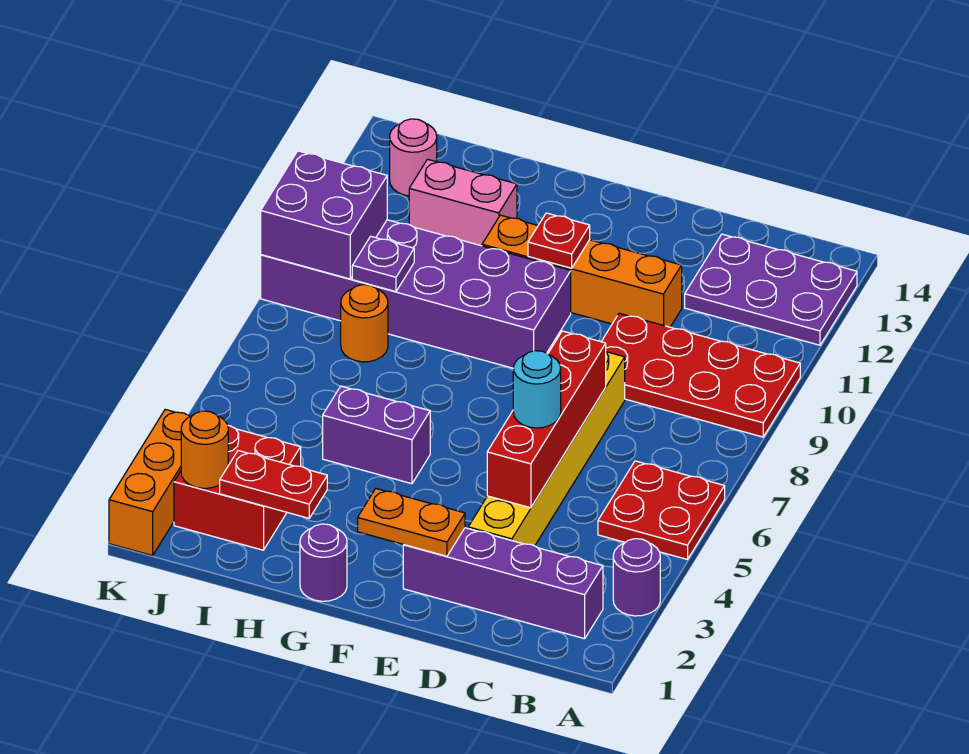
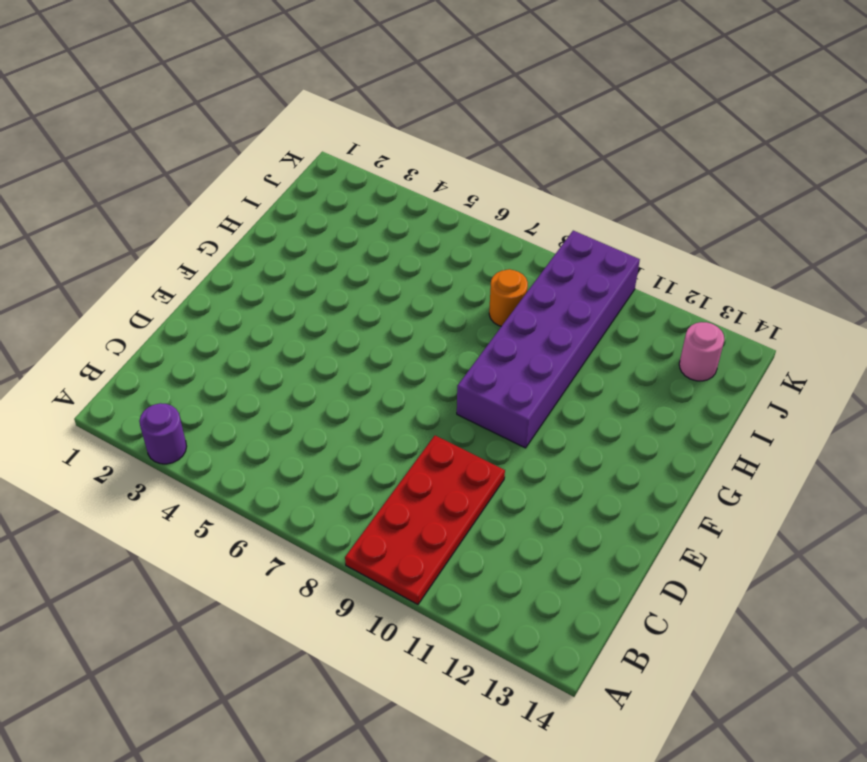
none -> red plate A5:B6 level 1
none -> purple plate A12:C13 level 1
none -> purple brick B2:E2 level 1

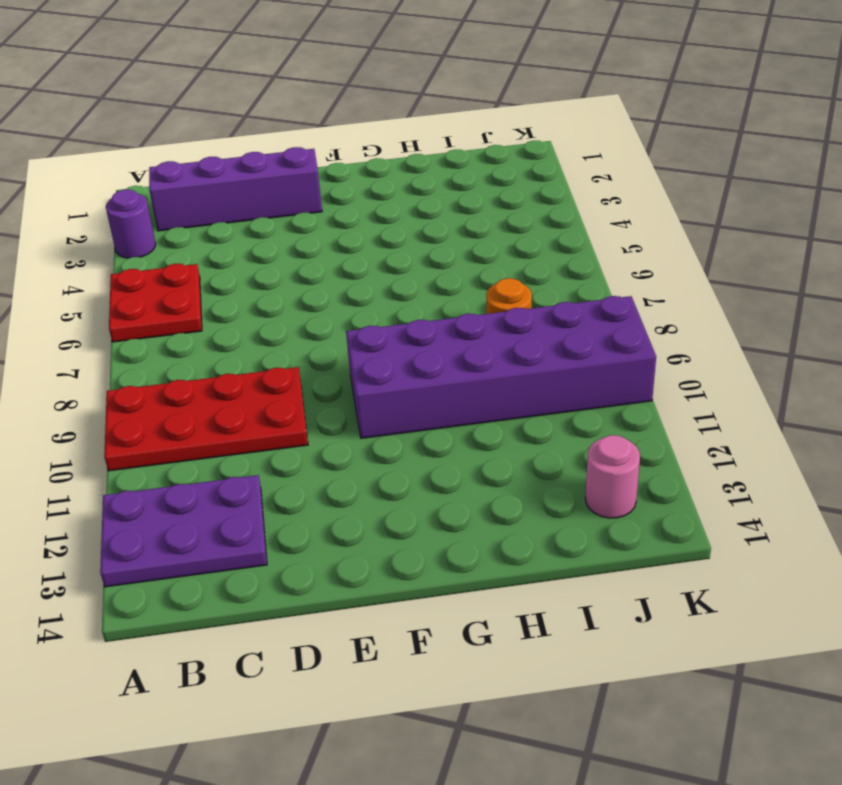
none -> yellow brick D3:D8 level 1
none -> orange brick D11:G11 level 1
none -> purple round brick G1 level 1

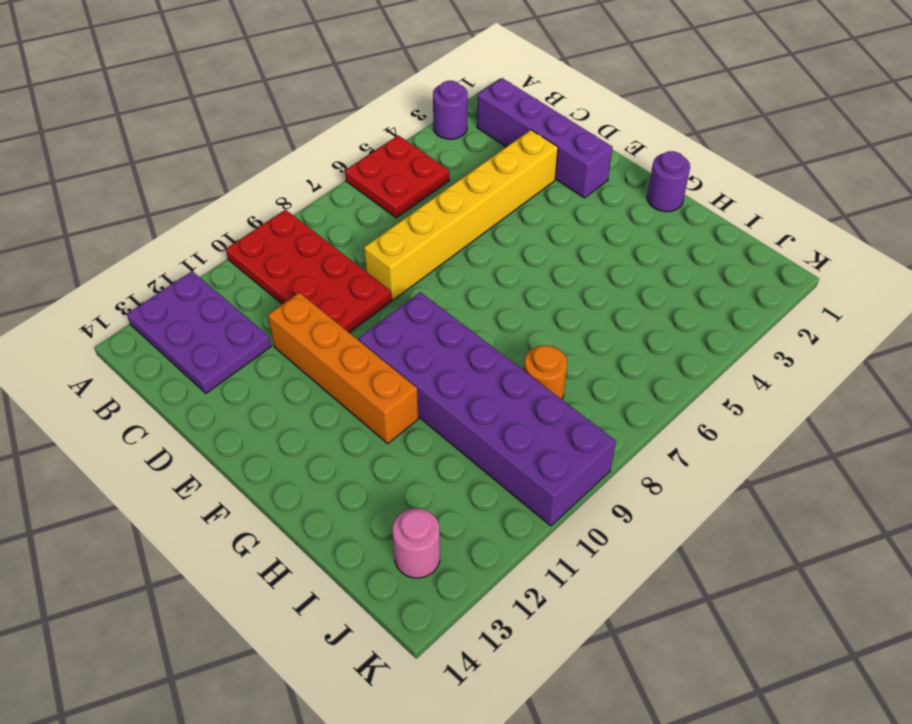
none -> purple brick G5:H5 level 1
none -> pink brick H12:I12 level 1
none -> red brick I2:J3 level 1

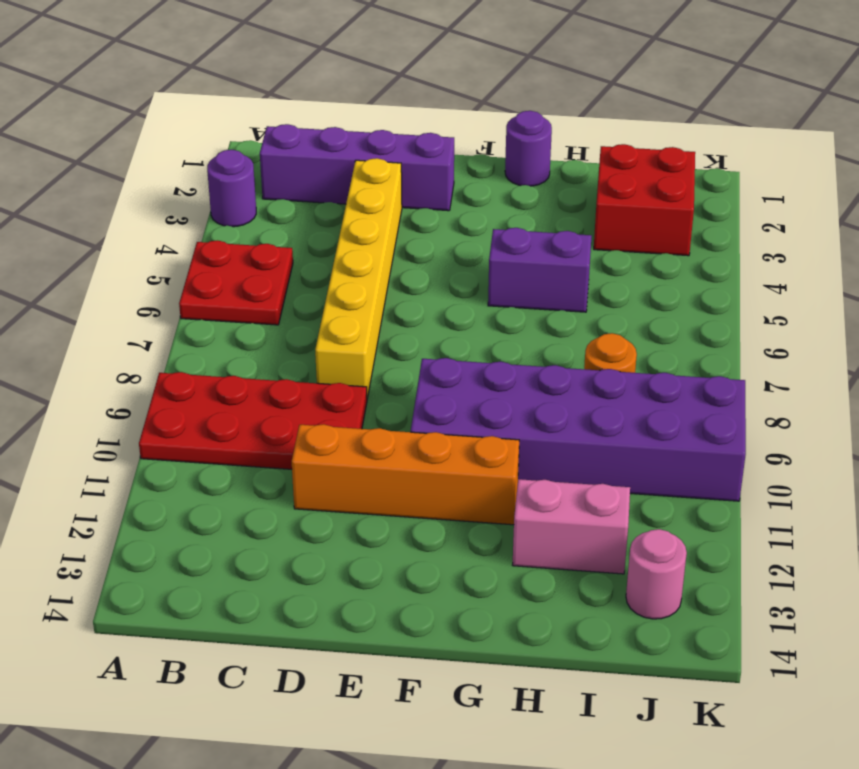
none -> purple plate A12:C13 level 1
none -> orange brick K1:K3 level 1
none -> red brick D4:D7 level 2

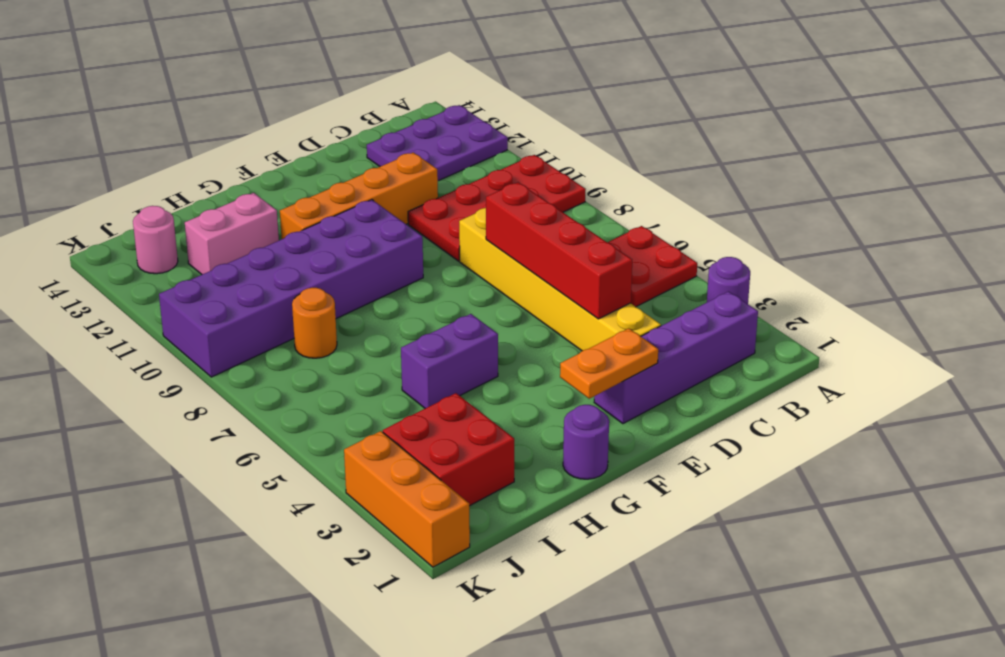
none -> red plate F11 level 2
none -> red plate H2:I2 level 2
none -> purple plate I9 level 2

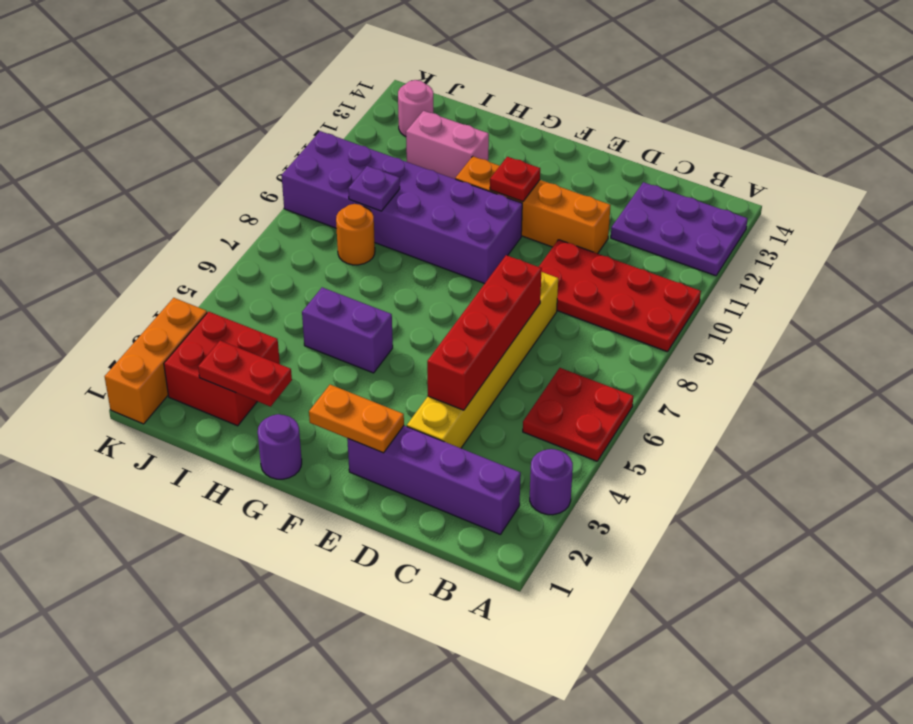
none -> orange round brick J2 level 2
none -> purple brick J9:K10 level 2
none -> cyan round brick D5 level 3

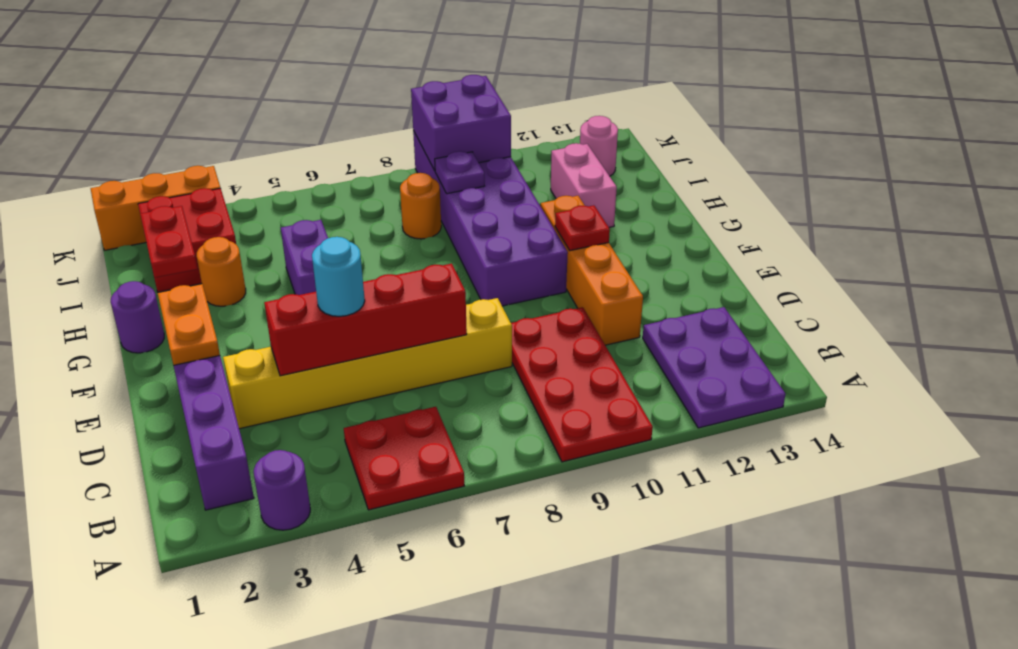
orange round brick H3 level 1 -> orange round brick J2 level 2

